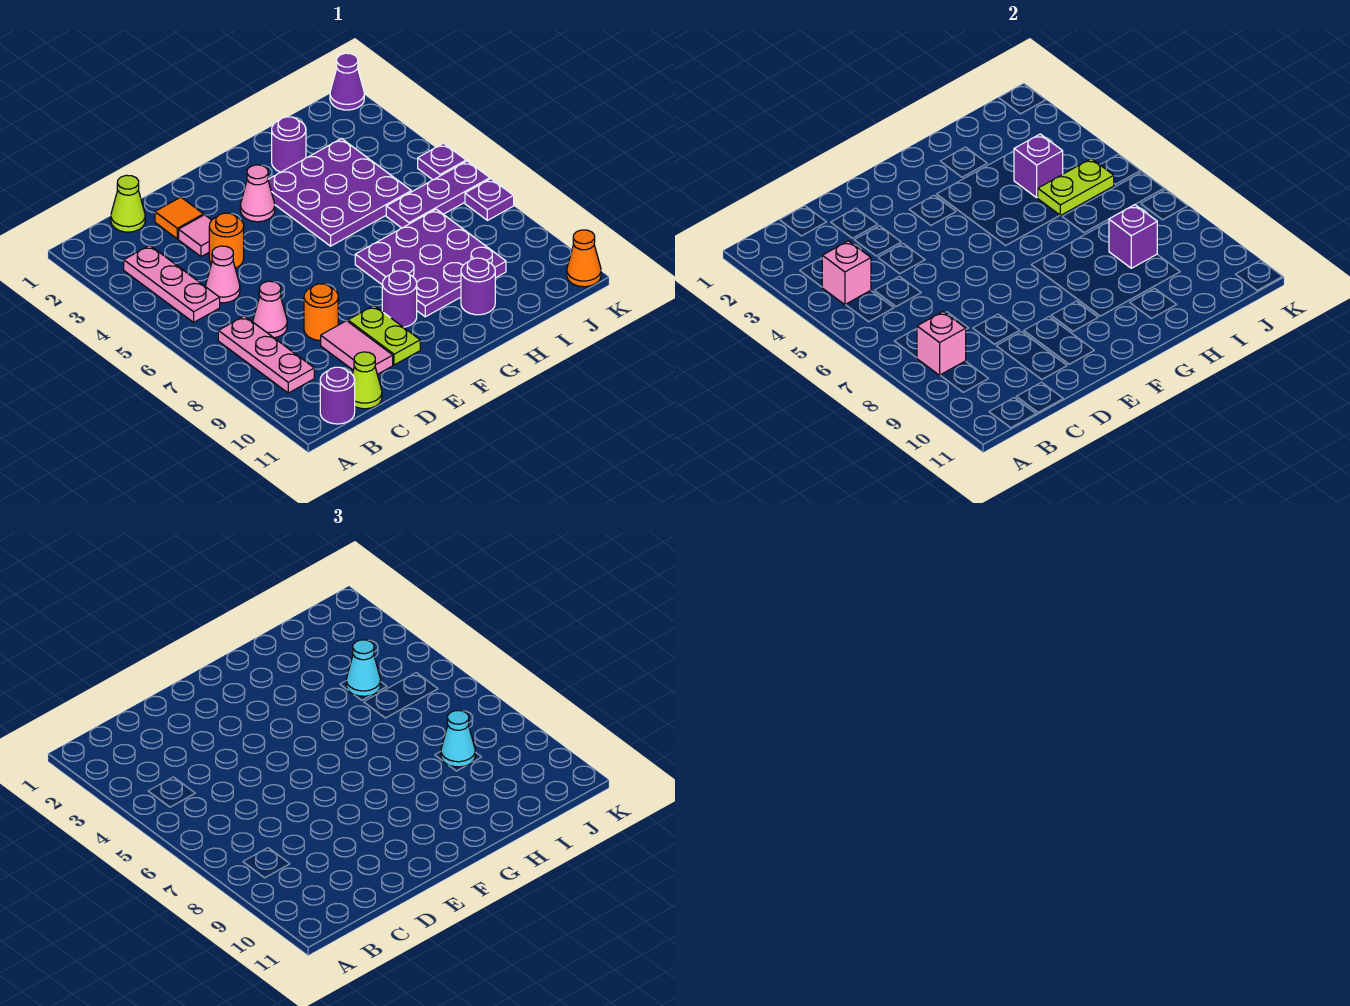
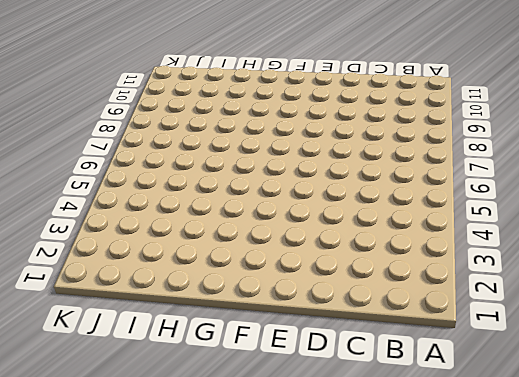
none -> pink plate B3:B5 level 1
none -> pink plate B7:B9 level 1
none -> purple round brick B11 level 1
none -> lime cone C1 level 1

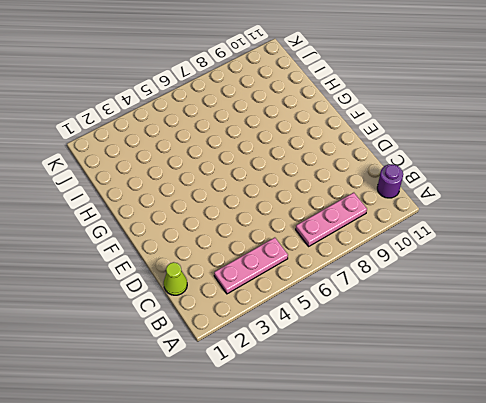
none -> pink cone C5 level 1
none -> pink cone C7 level 1
none -> lime cone C11 level 1
none -> orange tile D2 level 1

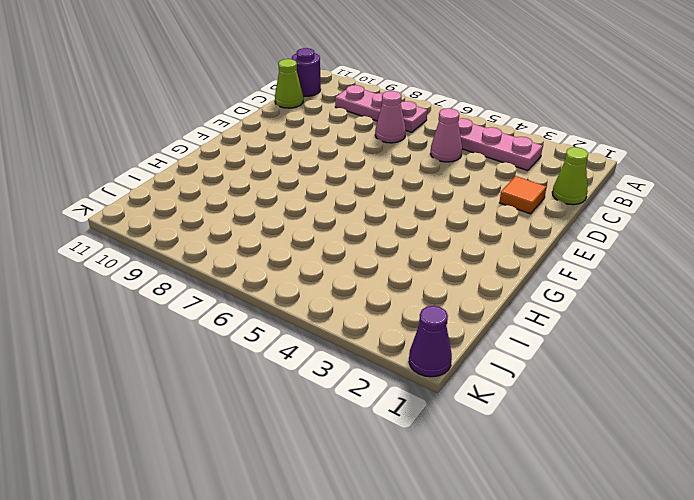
none -> pink tile D3 level 1
none -> orange round brick D4 level 1
none -> orange round brick D8 level 1
none -> pink tile D9:D10 level 1

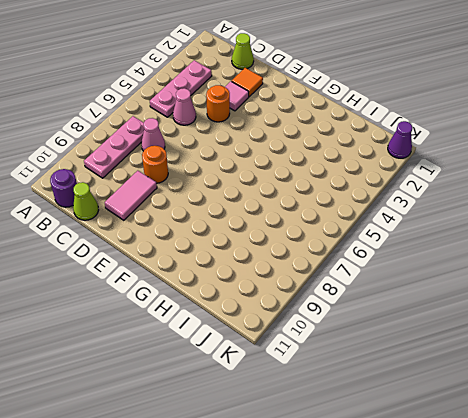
none -> lime plate E9:E10 level 1
none -> pink cone F3 level 1
none -> purple round brick F9 level 1
none -> purple plate G3:I5 level 1

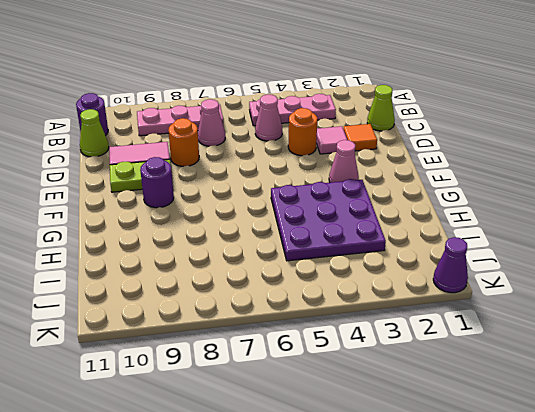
none -> purple plate G7:I9 level 1
none -> purple round brick H2 level 1
none -> purple round brick H10 level 1
none -> purple plate I6:K6 level 1

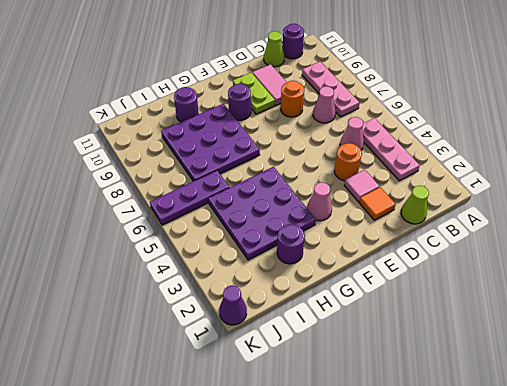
none -> purple plate K5 level 1
none -> purple plate K7 level 1
none -> orange cone K11 level 1
none -> pink brick B4 level 2

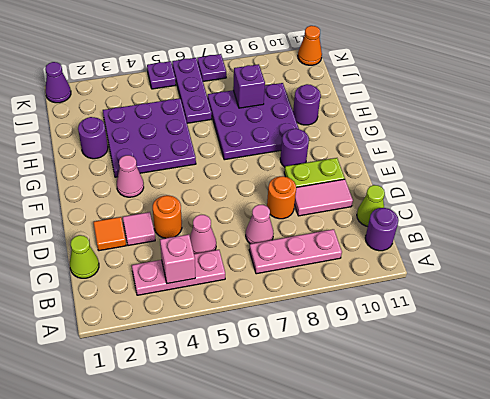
none -> pink brick B8 level 2
none -> purple brick I4 level 2
none -> lime plate I5:J5 level 2
none -> cyan cone I4 level 3

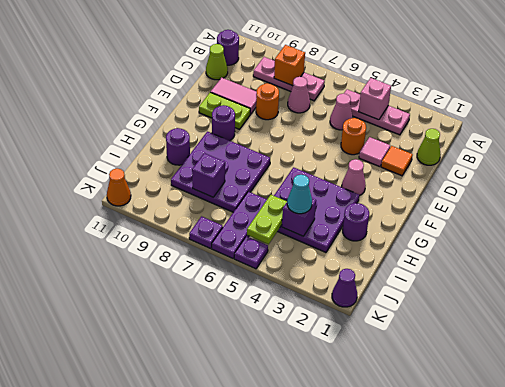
orange brick B8 level 2 -> pink brick B8 level 2
none -> cyan cone I8 level 3

